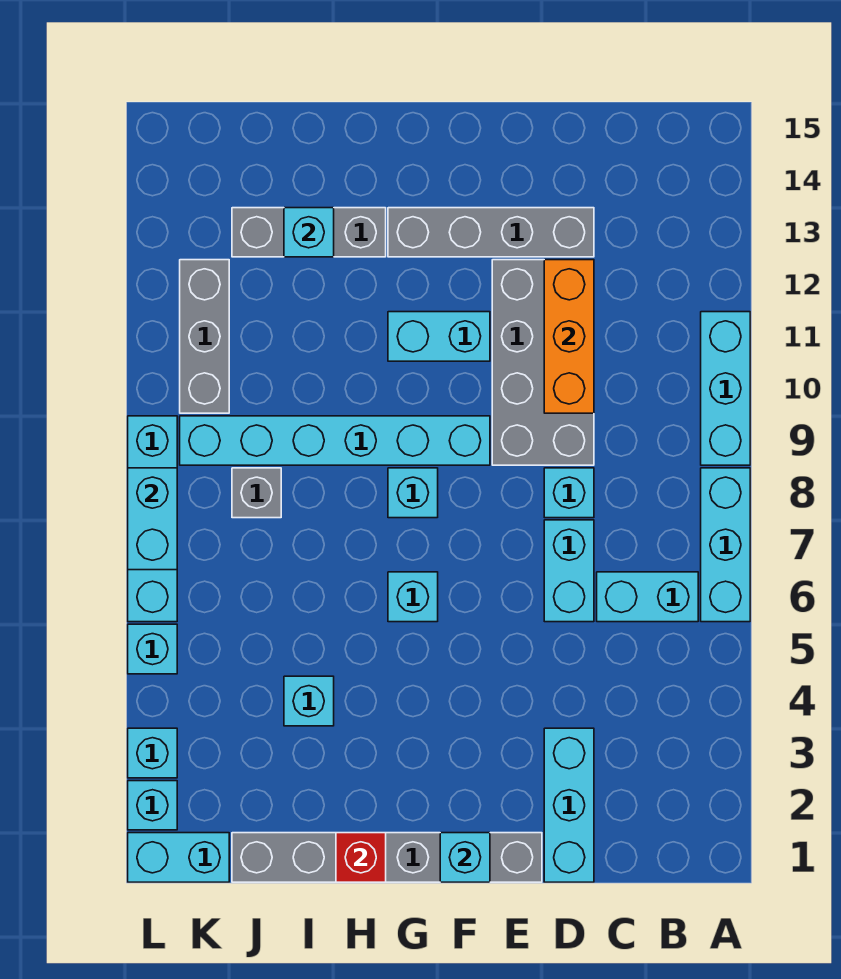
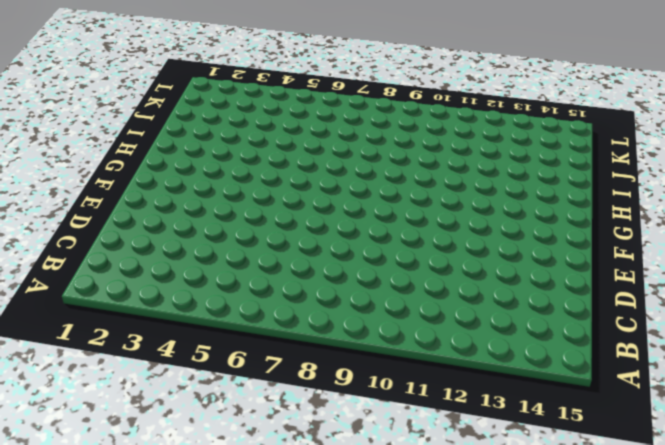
none -> cyan brick A6:A8 level 1
none -> cyan brick A9:A11 level 1
none -> cyan brick B6:C6 level 1

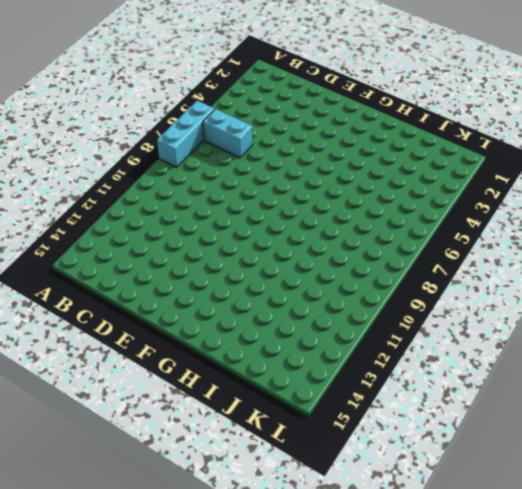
none -> cyan brick A9:A11 level 1
none -> cyan brick D1:D3 level 1
none -> cyan brick D6:D7 level 1

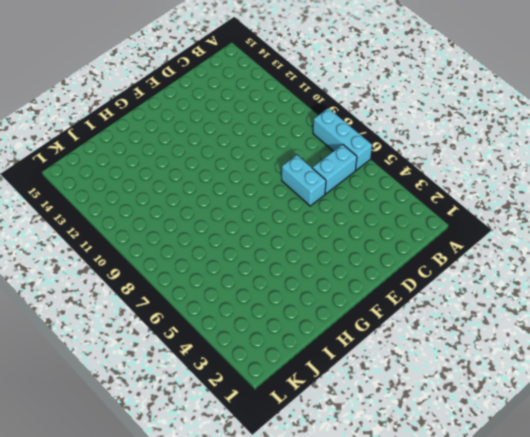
none -> cyan brick A9:A11 level 1
none -> cyan brick D1:D3 level 1
none -> cyan brick D8 level 1

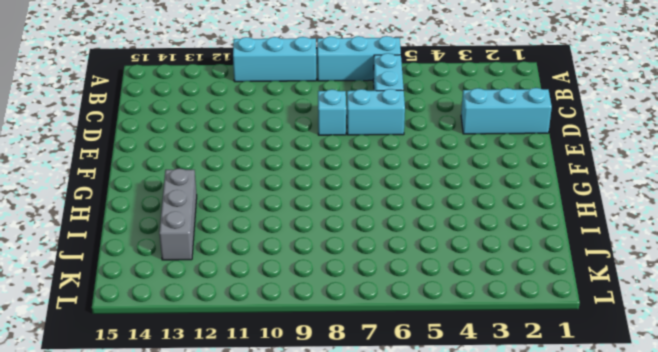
none -> grey brick D9:E12 level 1
none -> grey brick D13:G13 level 1
none -> grey brick E1:J1 level 1

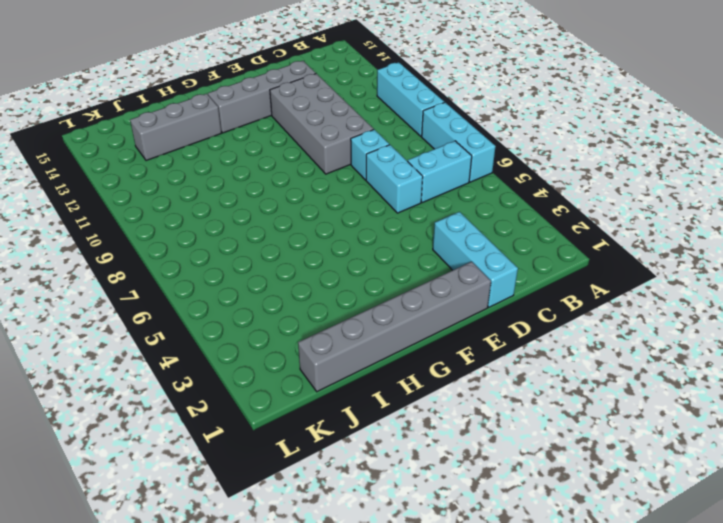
none -> cyan brick F9:K9 level 1
none -> cyan brick F11:G11 level 1
none -> cyan brick G6 level 1

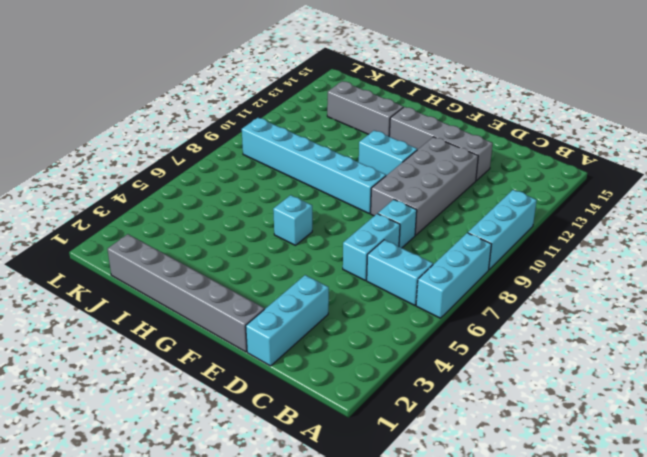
none -> cyan brick G8 level 1
none -> cyan brick I4 level 1
none -> grey brick J8 level 1

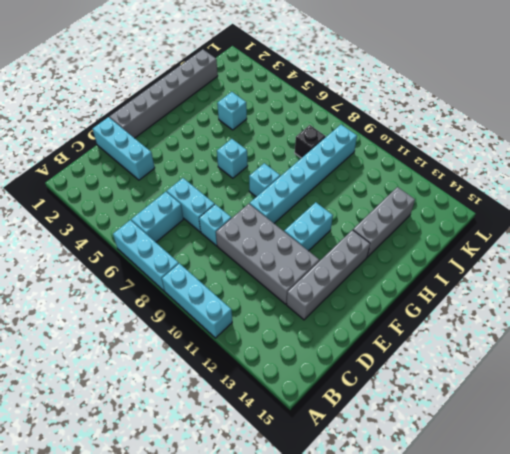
black brick J8 level 1 -> grey brick J8 level 1
none -> cyan brick K1:L1 level 1
none -> grey brick K10:K12 level 1
none -> cyan brick L2 level 1

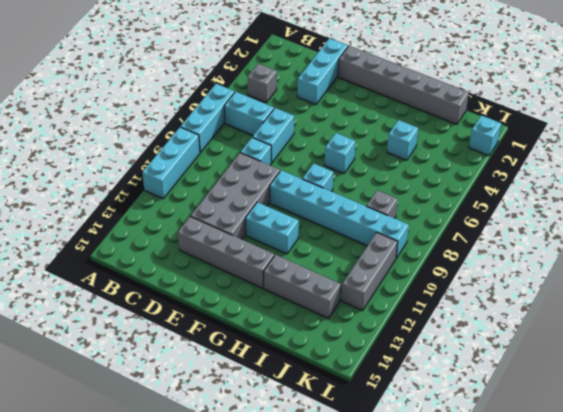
grey brick B4 level 1 -> none
none -> cyan brick K1:L1 level 1
none -> cyan brick L3 level 1
none -> cyan brick L5 level 1

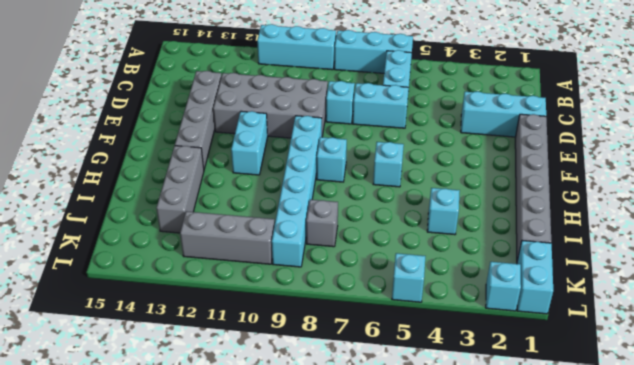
none -> cyan brick L3 level 1
none -> cyan brick L6:L9 level 1
none -> orange brick D10:D12 level 2

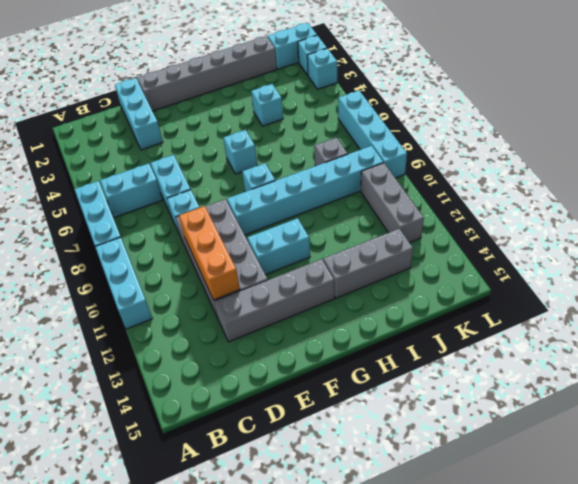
none -> cyan brick L5 level 1
none -> cyan brick F1 level 2
none -> red brick H1 level 2

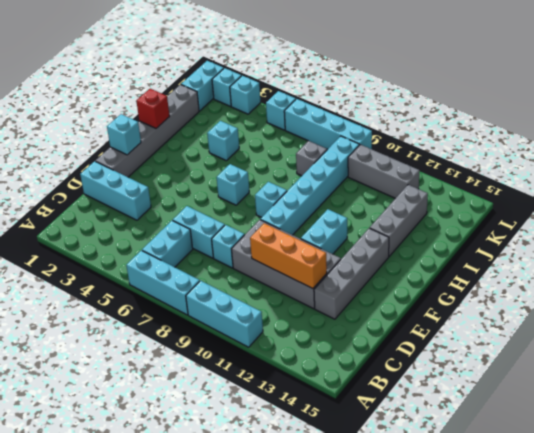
none -> cyan brick I13 level 2
none -> cyan brick L7:L8 level 2

